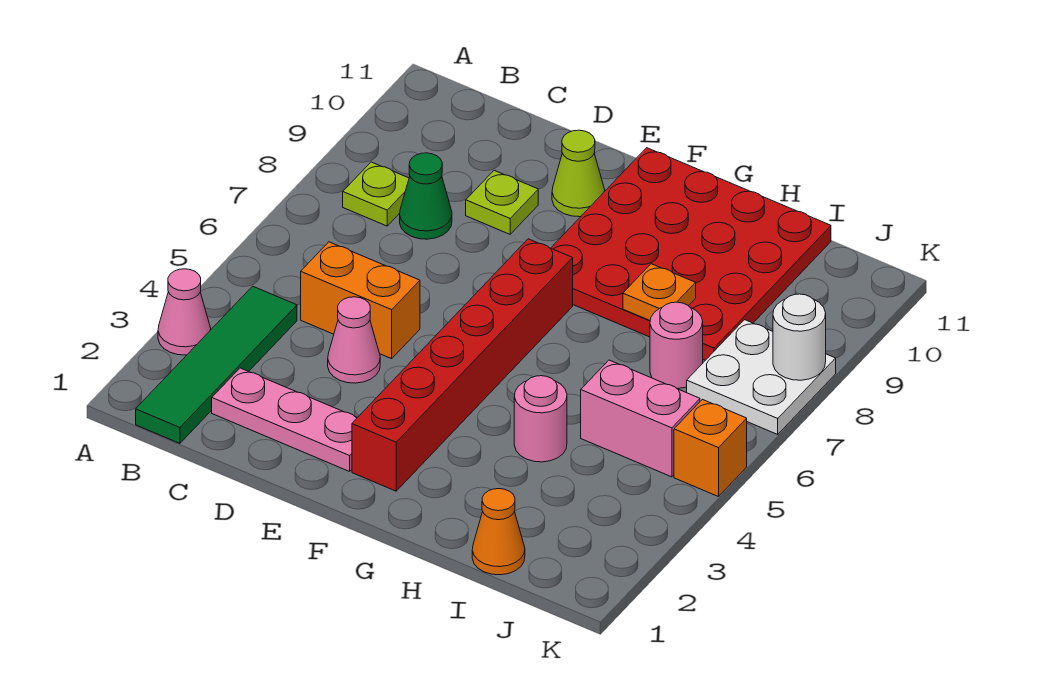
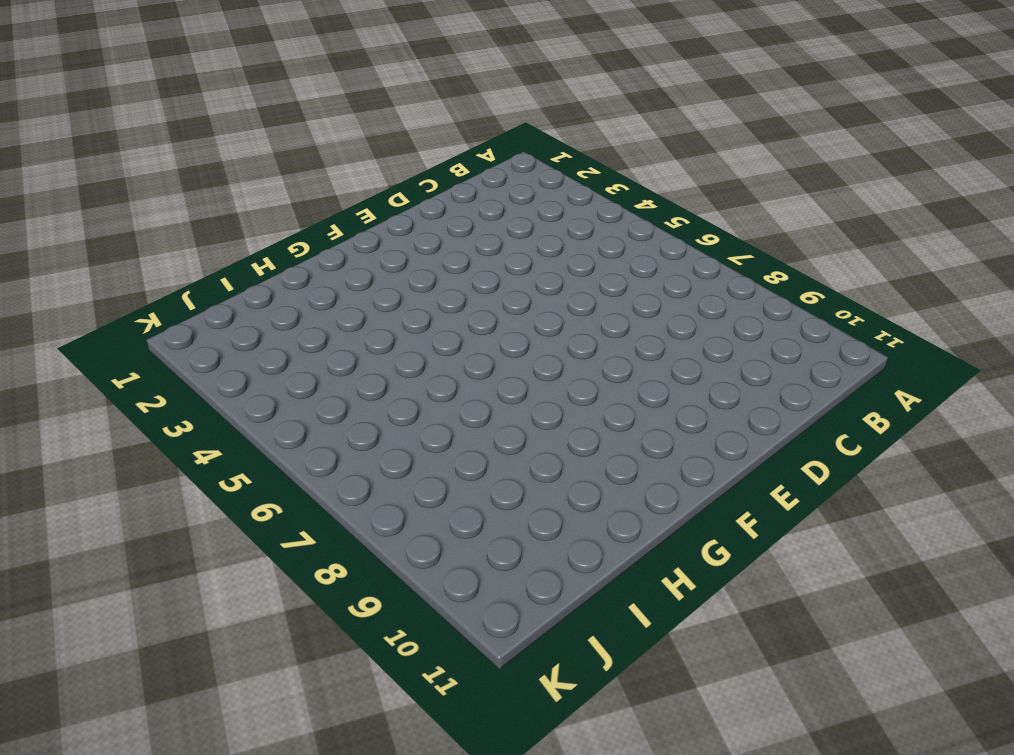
none -> pink cone A3 level 1
none -> green tile B1:B4 level 1
none -> lime plate B8 level 1

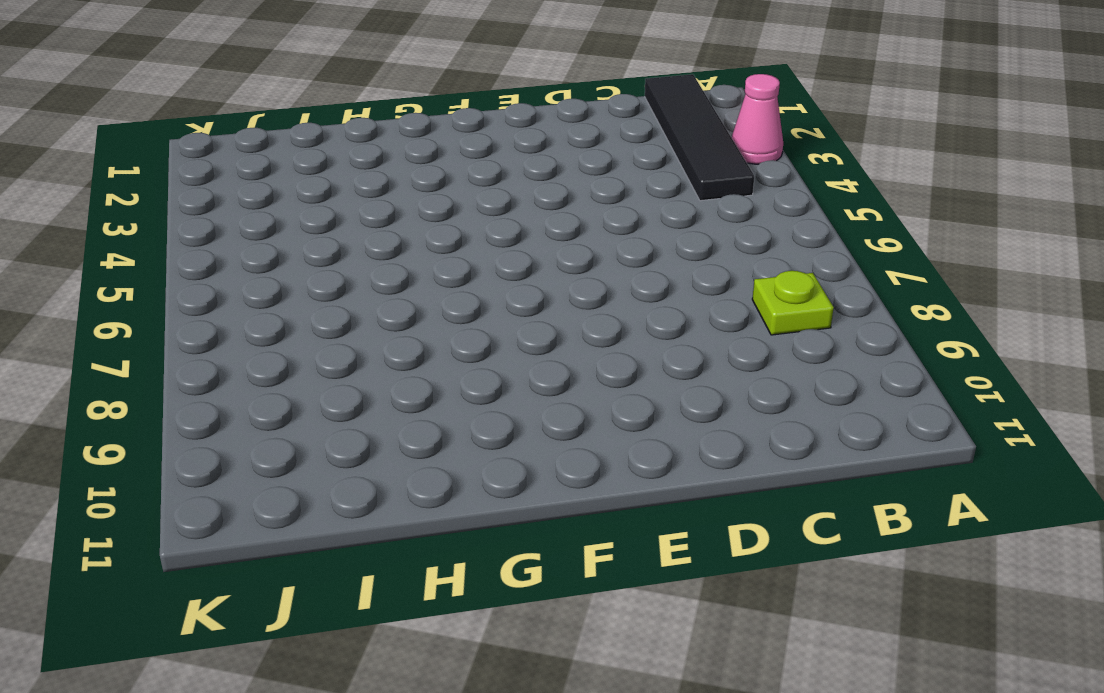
black tile B1:B4 level 1 -> green tile B1:B4 level 1
none -> pink plate C2:E2 level 1
none -> orange brick C5:D5 level 1
none -> green cone C8 level 1

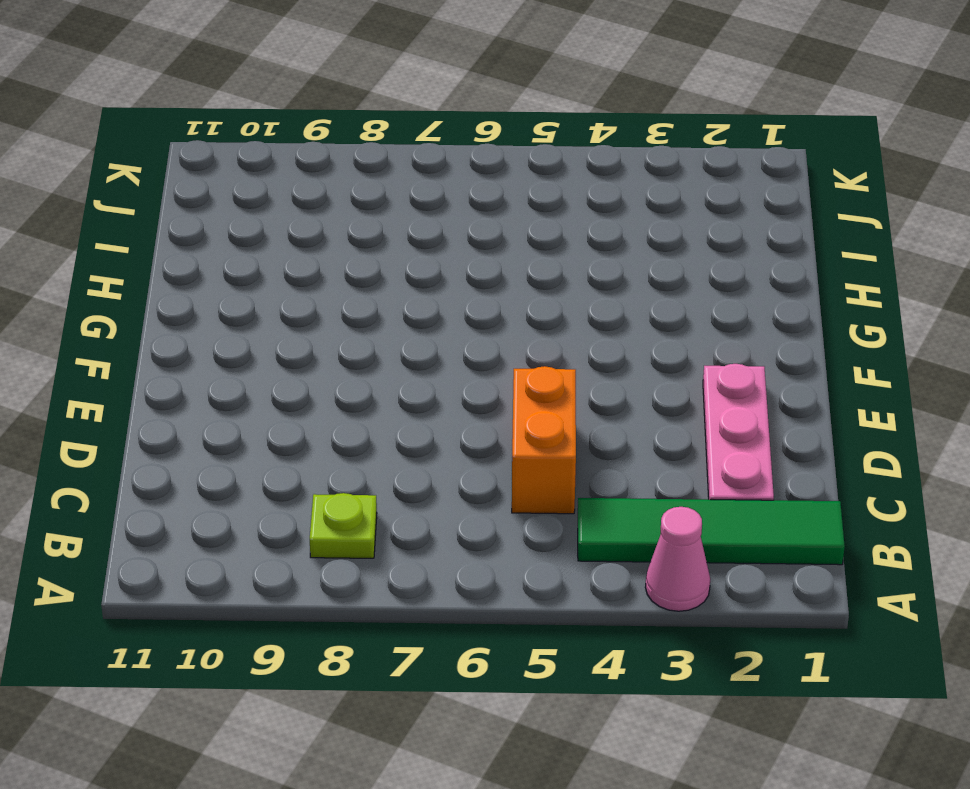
none -> green cone C8 level 1
none -> pink cone D4 level 1
none -> lime plate D9 level 1

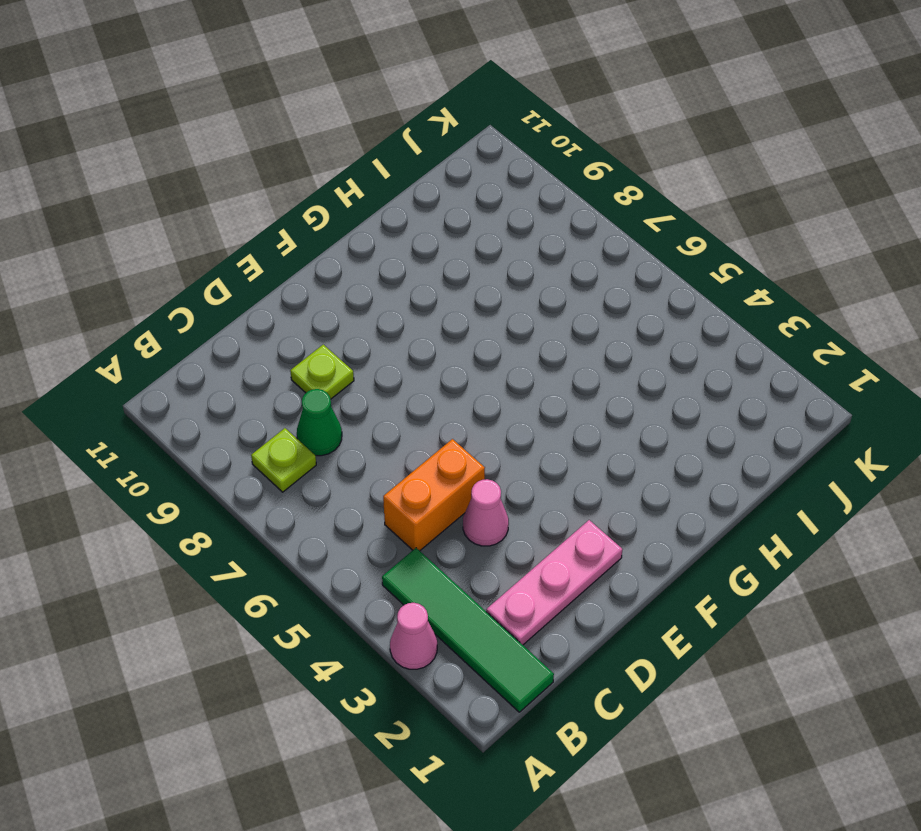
none -> lime cone E10 level 1
none -> red brick F2:F7 level 1
none -> red plate F8:I11 level 1

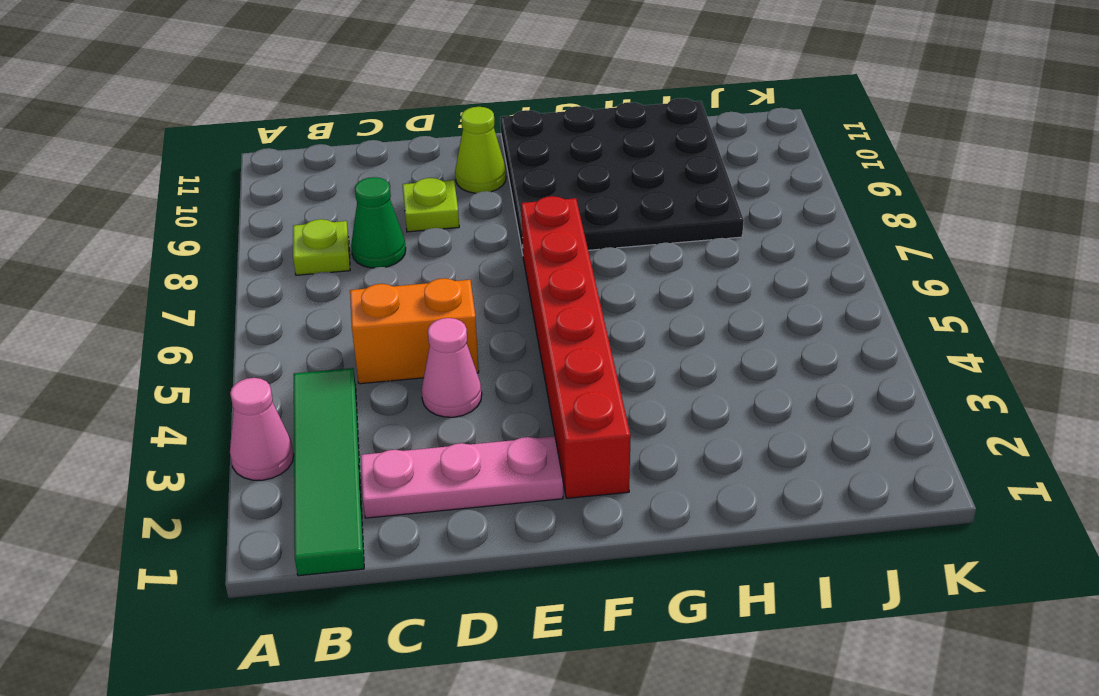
black plate F8:I11 level 1 -> red plate F8:I11 level 1
none -> pink round brick H4 level 1
none -> orange cone I1 level 1
none -> pink brick I5:J5 level 1

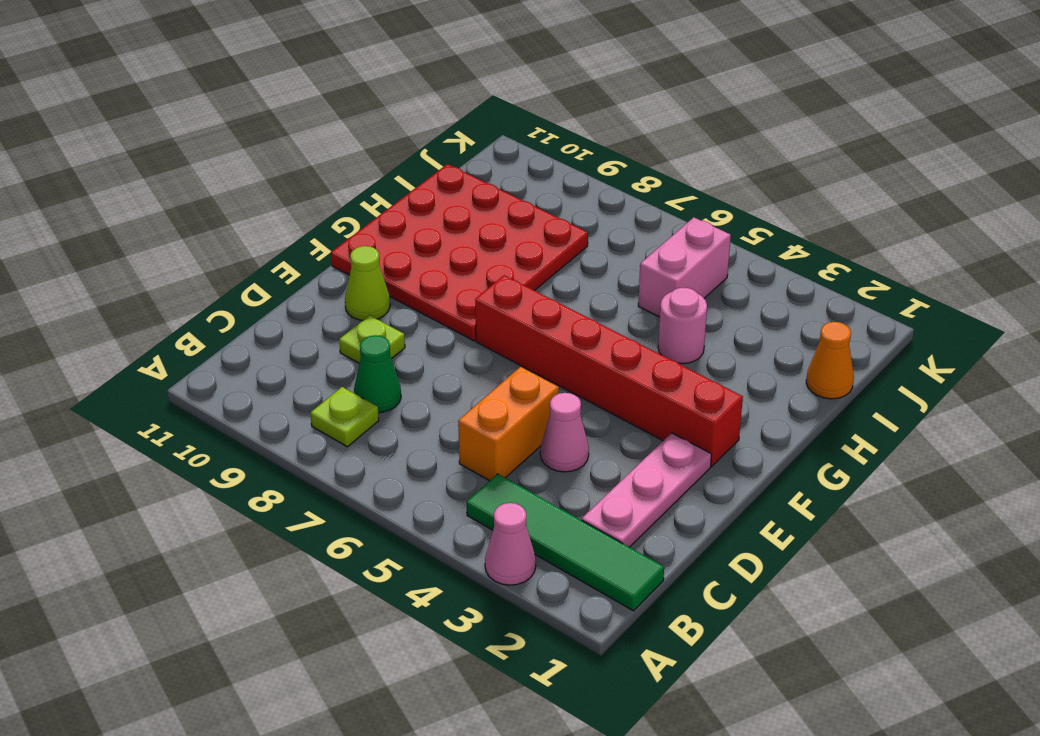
none -> pink round brick I7 level 1
none -> white plate J7:K8 level 1
none -> orange brick K5 level 1

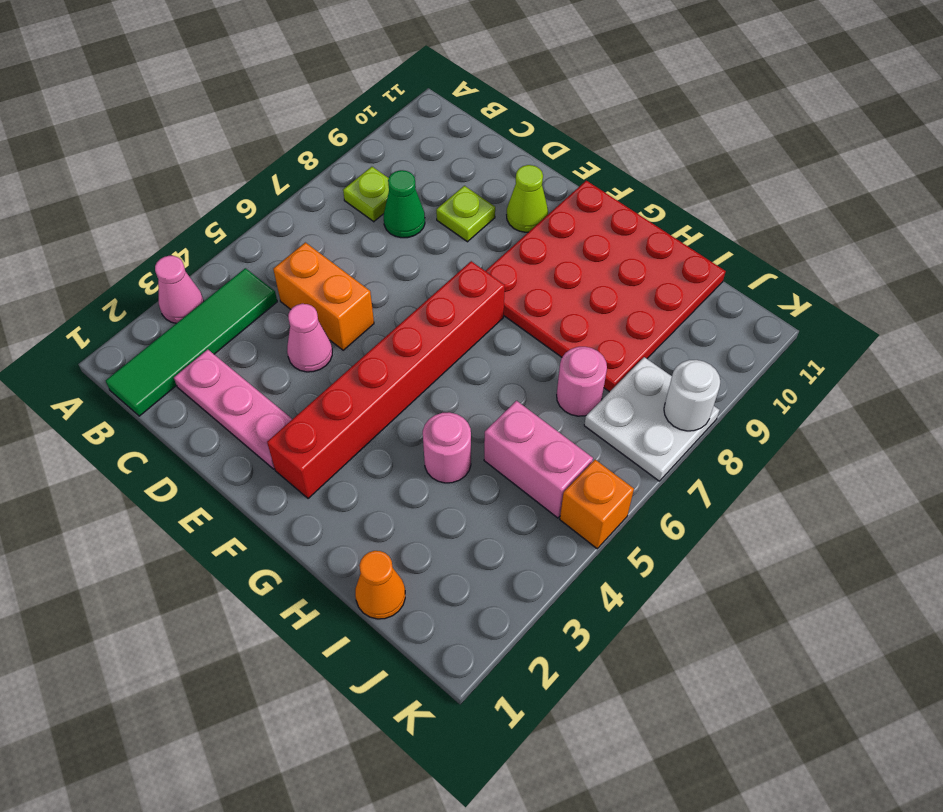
none -> orange plate H8 level 2

